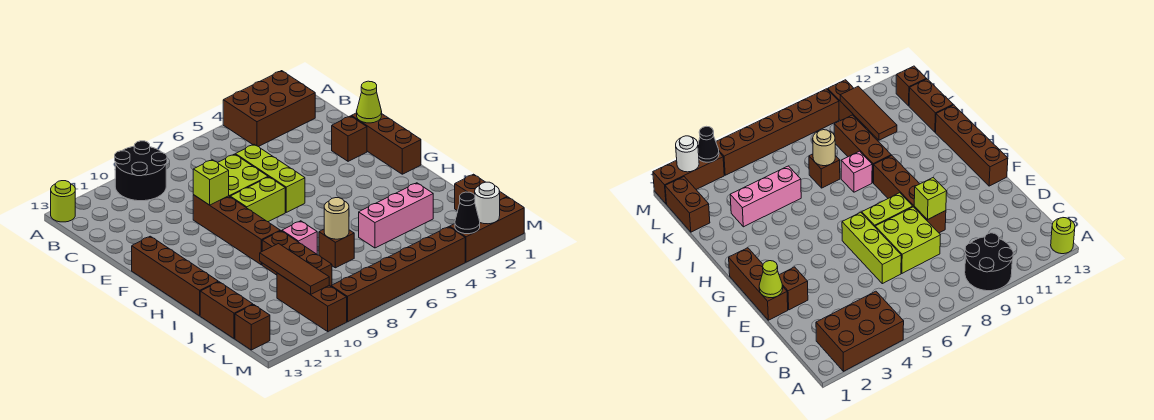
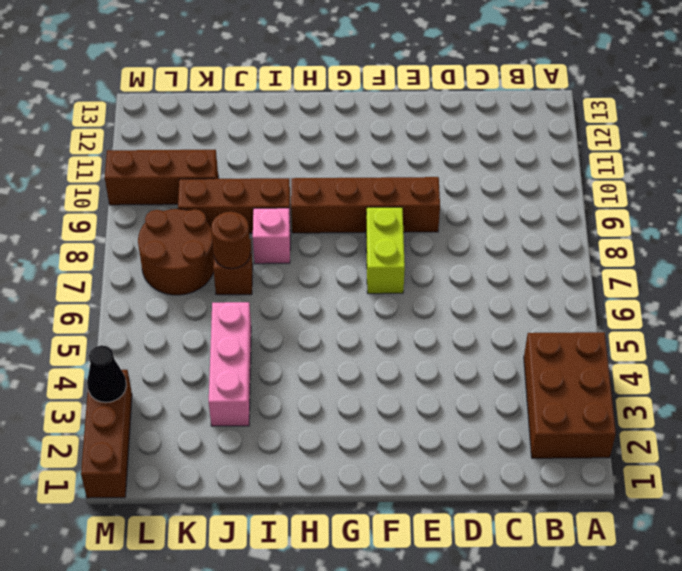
brown round brick J7 level 2 -> tan round brick J7 level 2
brown round brick K7:L8 level 1 -> none
none -> black round brick A9:B10 level 1
none -> lime round brick A13 level 1
none -> lime brick D6:F6 level 1

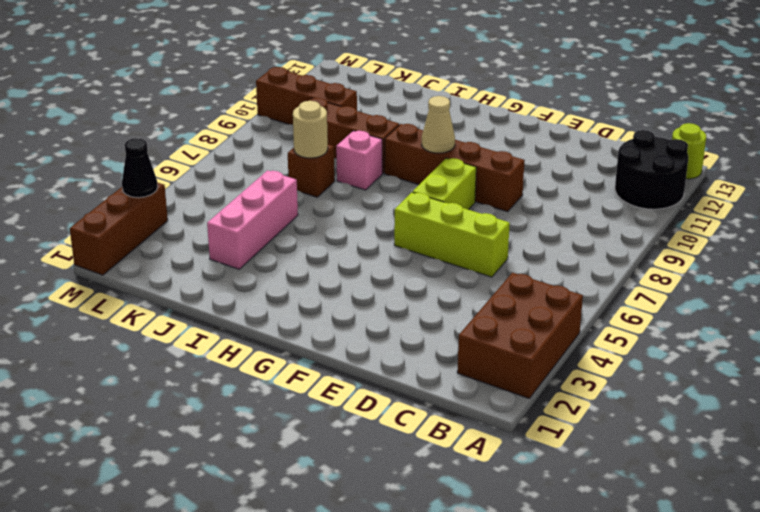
black round brick A11:B12 level 1 -> black round brick A9:B10 level 1
tan cone G9 level 2 -> none
none -> lime brick D7:E8 level 1
none -> brown brick E1:G1 level 1
none -> brown brick E2 level 1

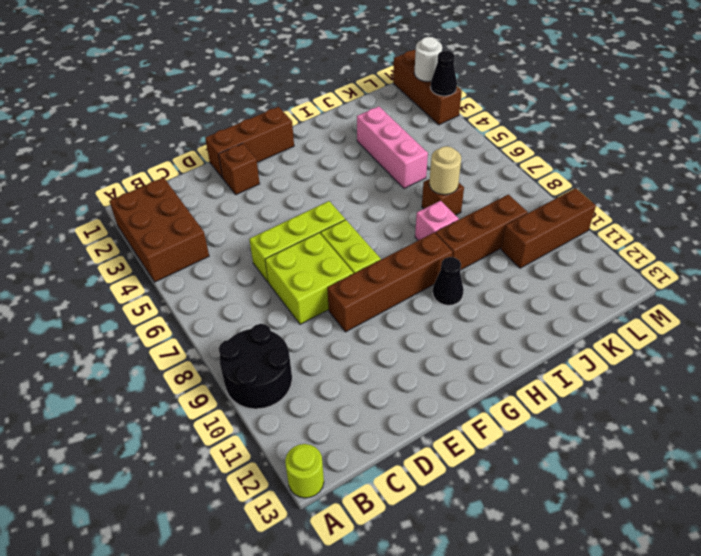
black cone H10 level 1 -> none
none -> brown brick F13:I13 level 1
none -> brown brick J13:K13 level 1
none -> brown brick K1:L1 level 1

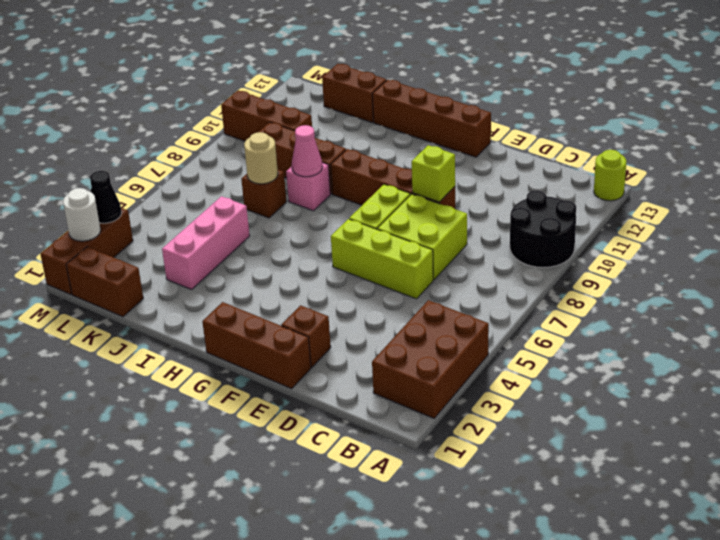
pink cone I8 level 2 -> none
none -> brown brick L13 level 1
none -> brown brick M4:M9 level 1
none -> lime cone E1 level 2

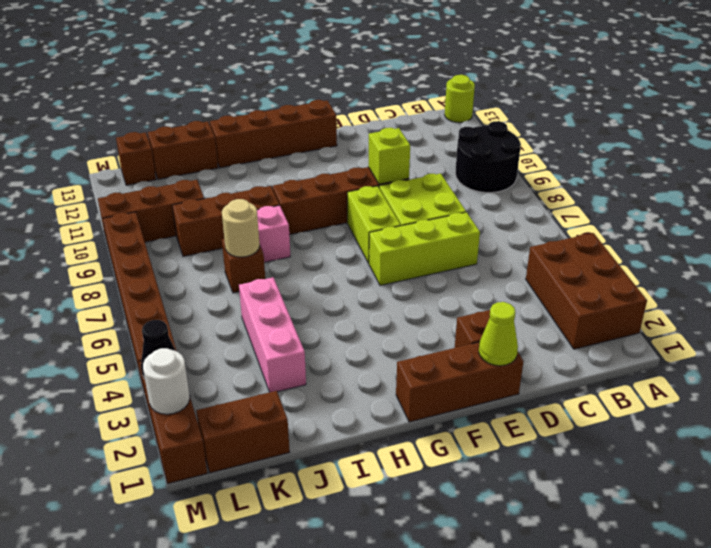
none -> brown tile J10:L10 level 2

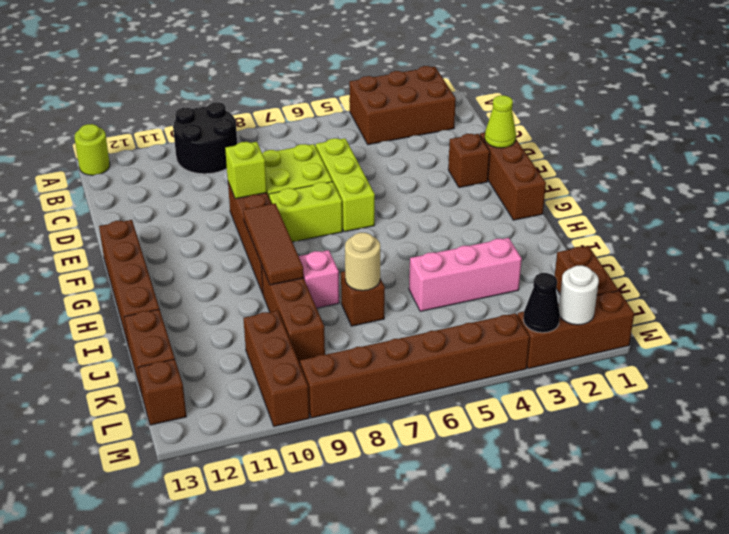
brown tile G9:I9 level 2 -> brown tile J10:L10 level 2

